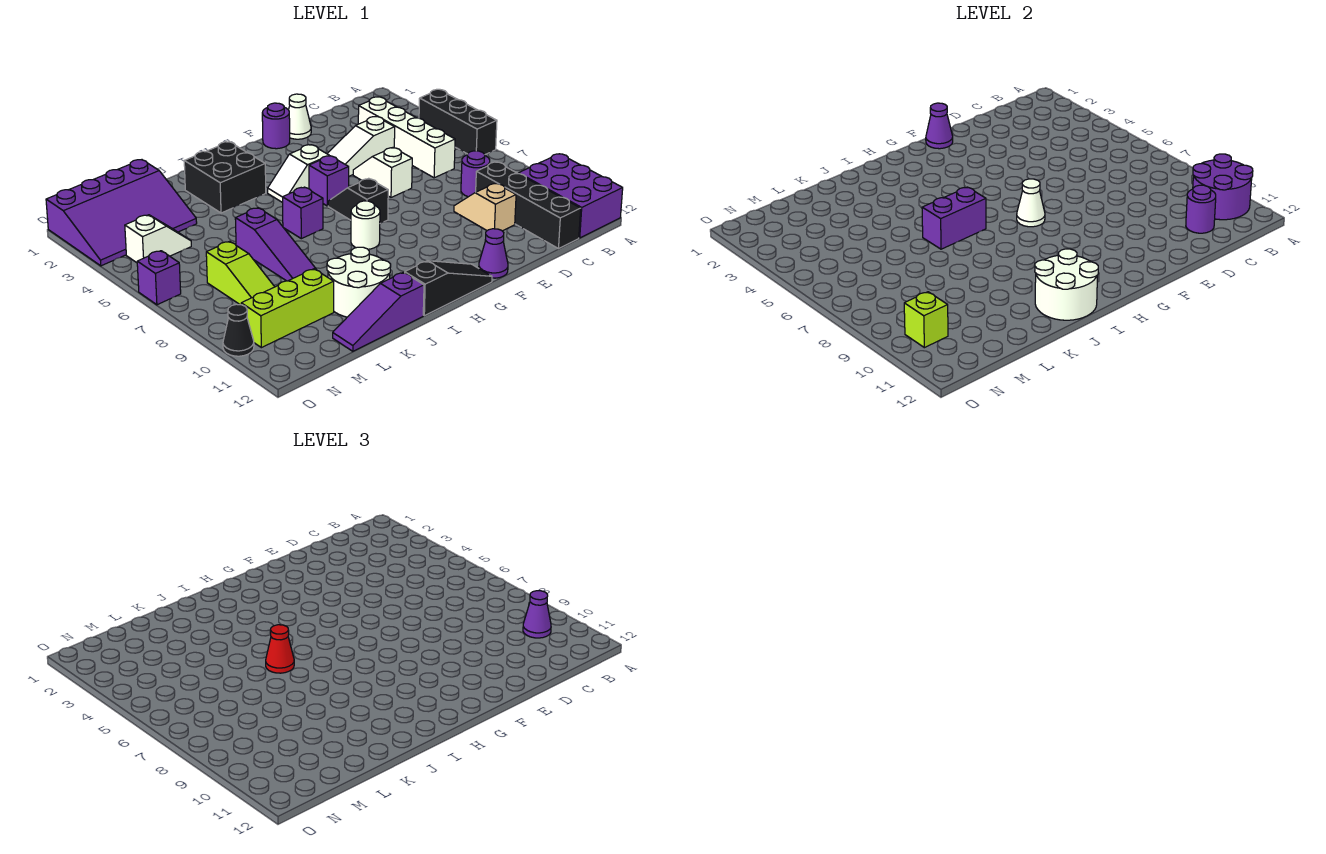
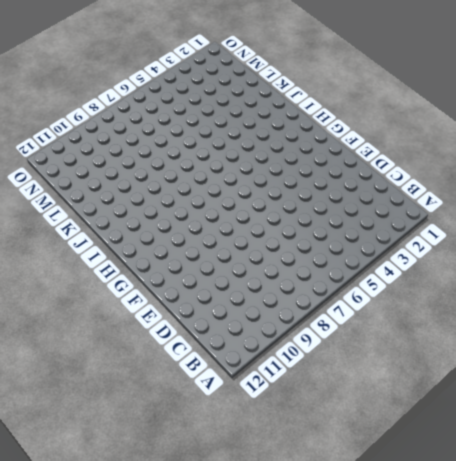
none -> black brick A4:A6 level 1
none -> purple brick A10:B12 level 1
none -> white brick C3:C6 level 1
none -> purple round brick C8 level 1

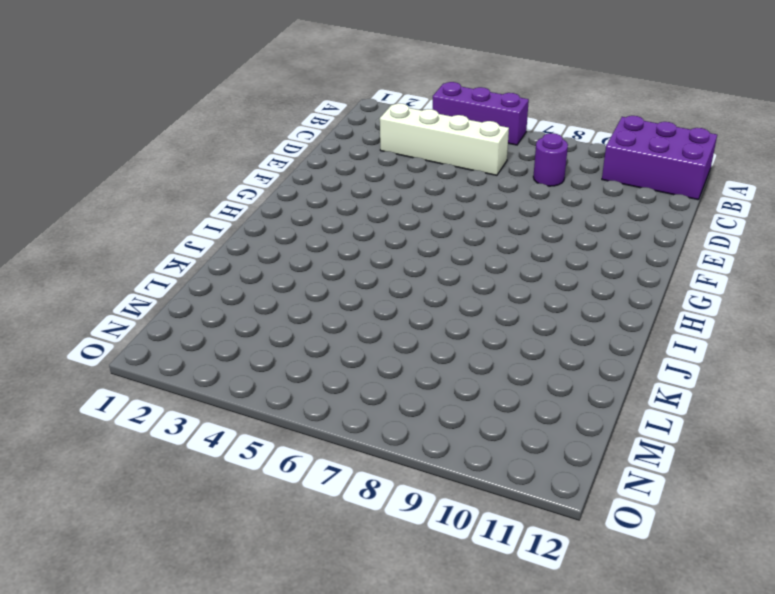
purple brick A4:A6 level 1 -> black brick A4:A6 level 1
none -> black brick C9:C12 level 1
none -> white slope D4:F4 level 1 top D
none -> tan slope D9:D10 level 1 top 10
none -> white cone E1 level 1

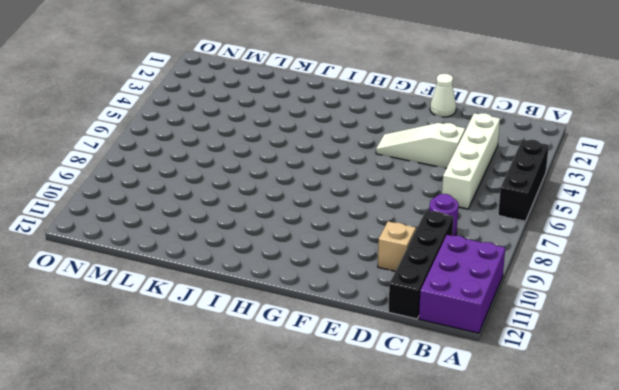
none -> white slope E5:E6 level 1 top 6
none -> purple round brick F1 level 1
none -> purple cone F12 level 1
none -> white slope G4:H4 level 1 top G

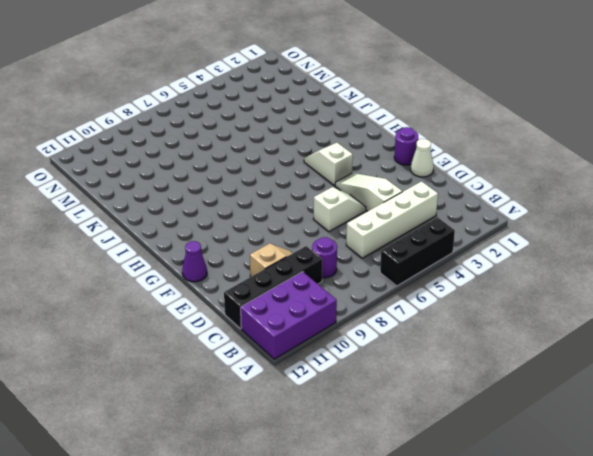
none -> purple brick G5 level 1
none -> black slope G6:G7 level 1 top 7
none -> black slope G12:I12 level 1 top I
none -> white round brick H8 level 1

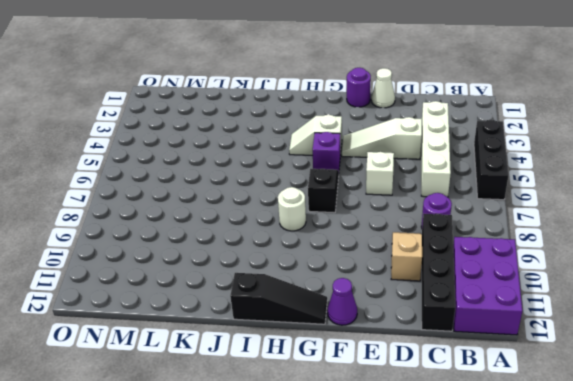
none -> black brick I2:J3 level 1
none -> purple brick I6 level 1
none -> white round brick J10:K11 level 1
none -> purple slope J12:L12 level 1 top J

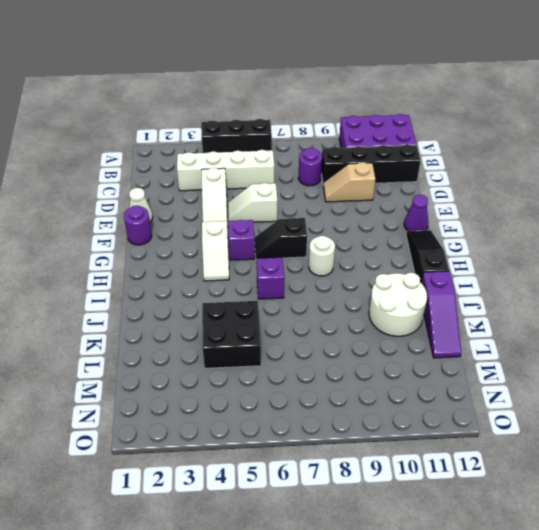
black brick K4:L5 level 1 -> black brick I2:J3 level 1
none -> purple slope K6:K8 level 1 top 6
none -> purple slope L1:O3 level 1 top 1
none -> lime brick L10:N10 level 1
none -> white slope M4:N4 level 1 top N

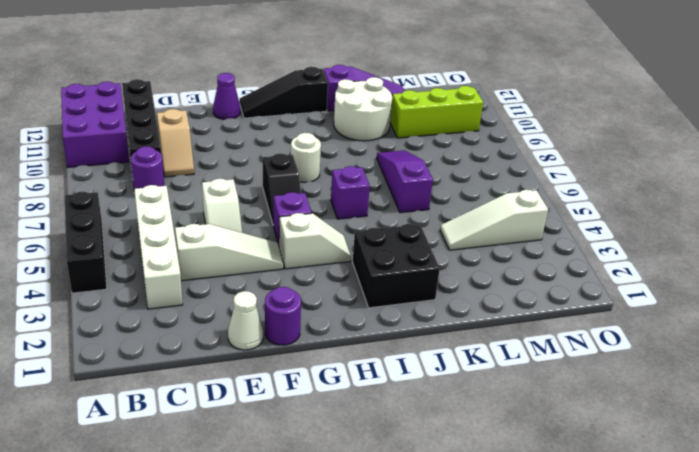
white slope L4:N4 level 1 top N -> white slope M4:N4 level 1 top N
none -> purple slope L1:O3 level 1 top 1
none -> lime slope M7:M9 level 1 top 7
none -> purple brick O6 level 1
none -> black cone O10 level 1

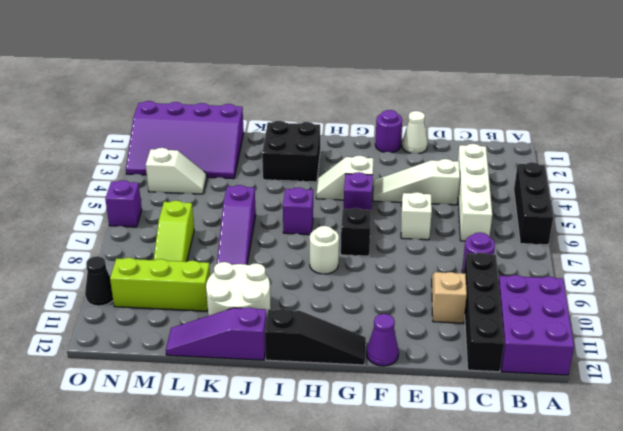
none -> purple round brick A10:B11 level 2
none -> purple round brick C11 level 2
none -> purple cone F1 level 2
none -> white cone G7 level 2

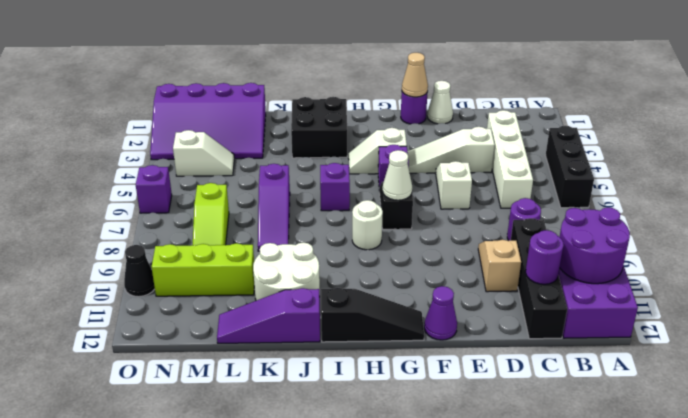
tan cone F1 level 2 -> purple cone F1 level 2
none -> purple brick I6:J6 level 2
none -> white round brick I11:J12 level 2
none -> lime brick N10 level 2
none -> purple cone B10 level 3

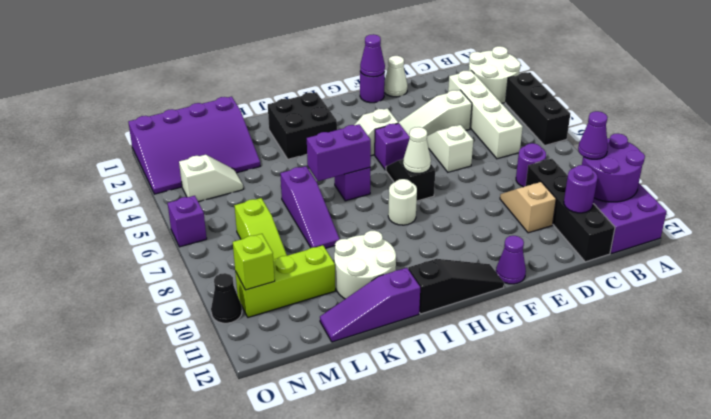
white round brick A2:B3 level 1 -> white round brick I11:J12 level 2
none -> red cone J6 level 3

